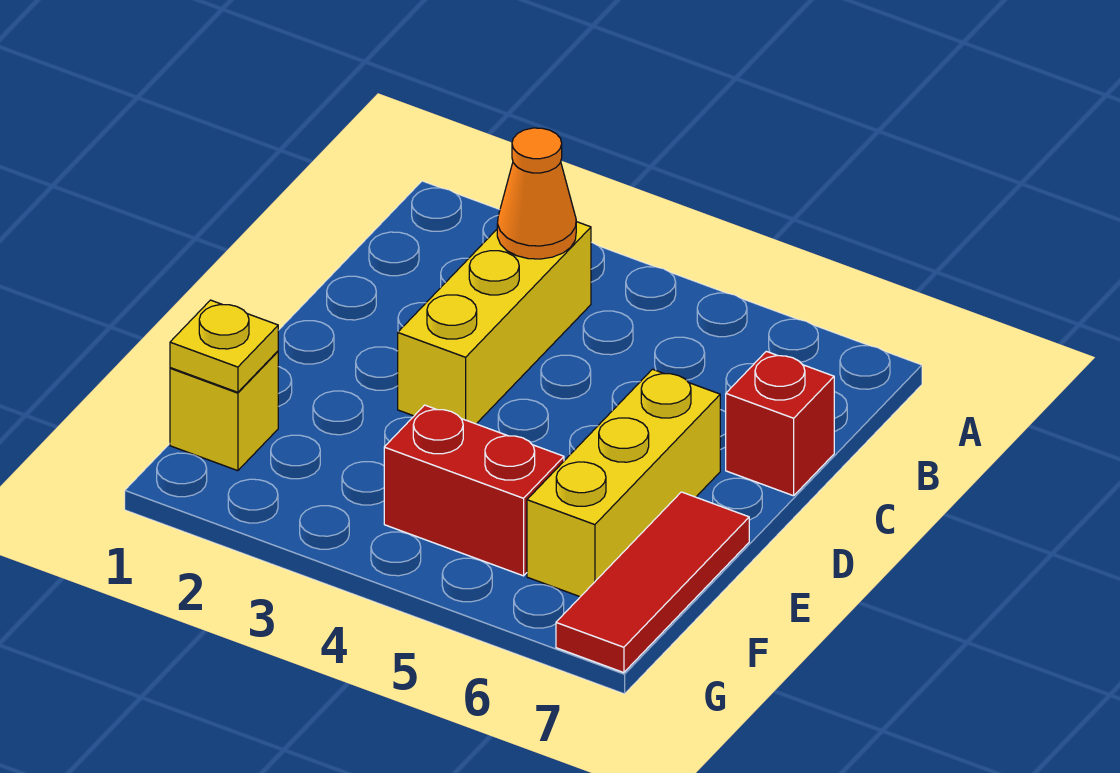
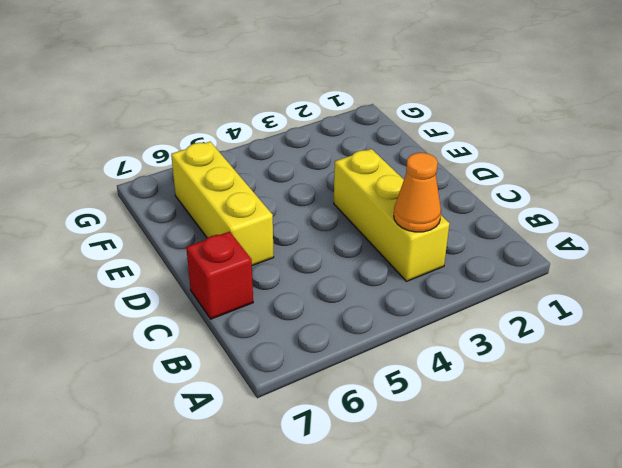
none -> red tile E7:G7 level 1
none -> yellow brick F1 level 1

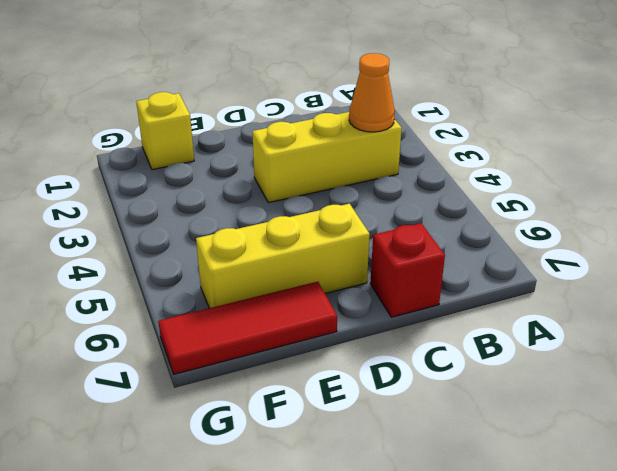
none -> red brick F4:F5 level 1
none -> yellow plate F1 level 2

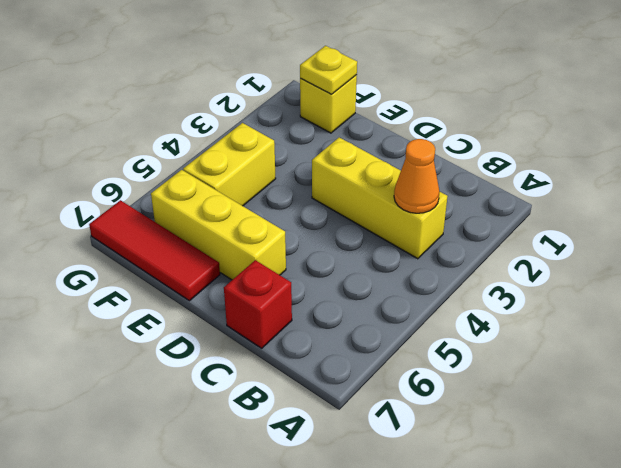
yellow brick F4:F5 level 1 -> red brick F4:F5 level 1

